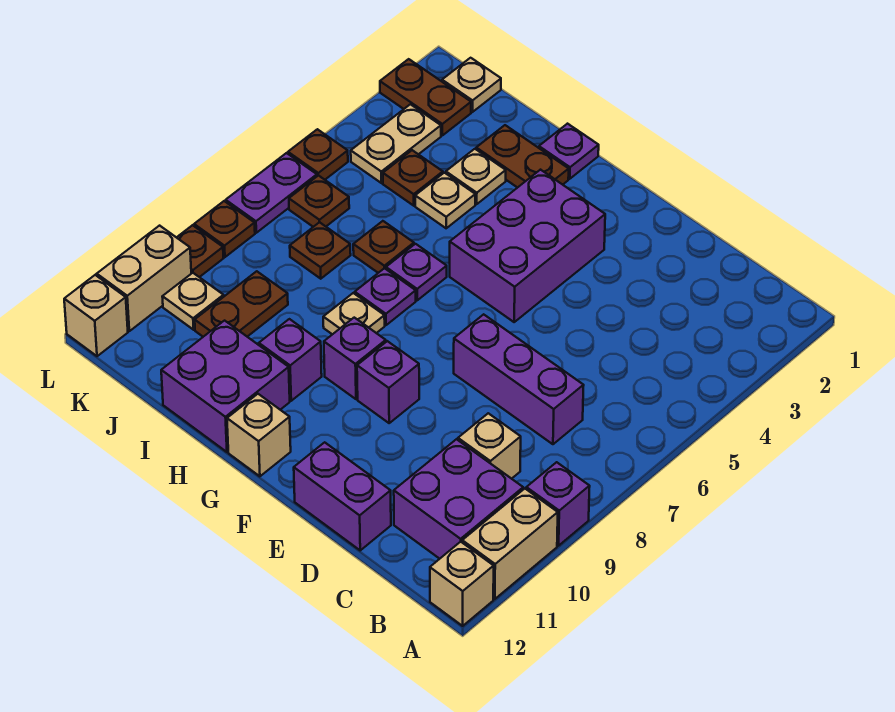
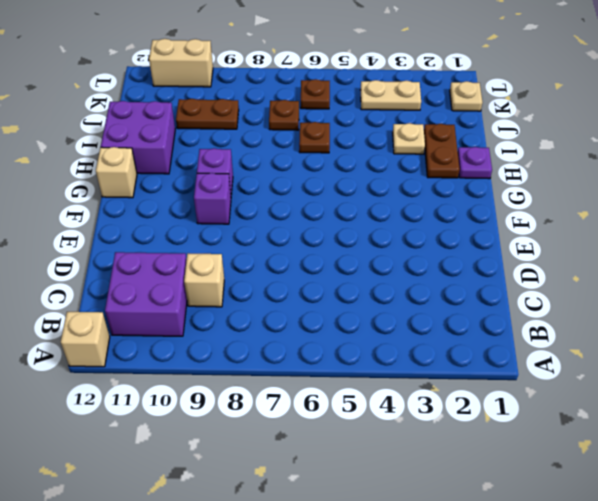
none -> purple brick A9 level 1
none -> tan brick A10:A11 level 1
none -> purple brick C7:E7 level 1
none -> purple brick D12:E12 level 1

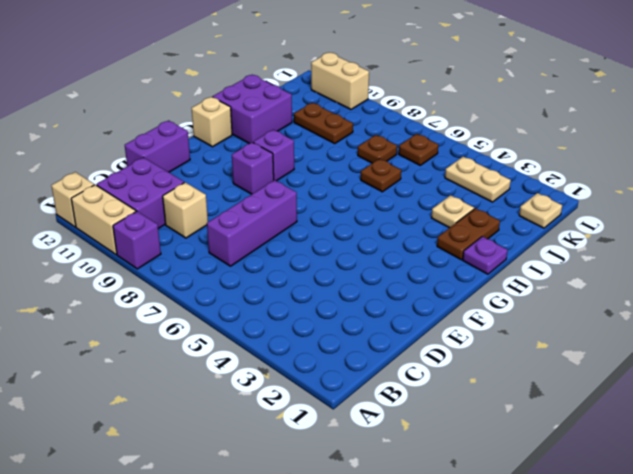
none -> purple brick F3:G5 level 1
none -> purple plate H6 level 1
none -> purple plate H7 level 1
none -> tan plate H8 level 1

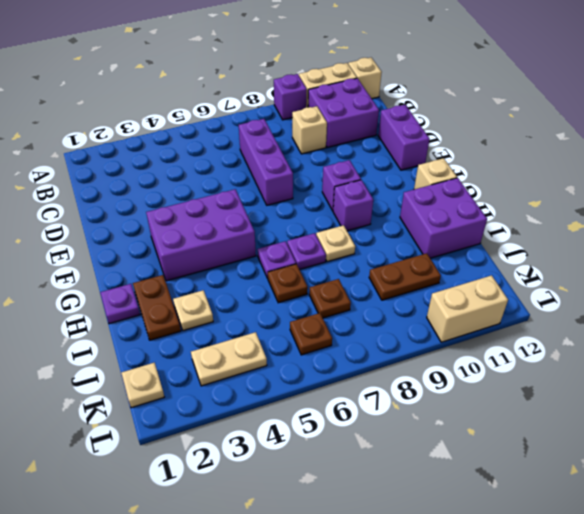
none -> purple brick H10 level 1
none -> tan plate I4 level 1
none -> brown plate J4 level 1
none -> brown plate K2:L2 level 1

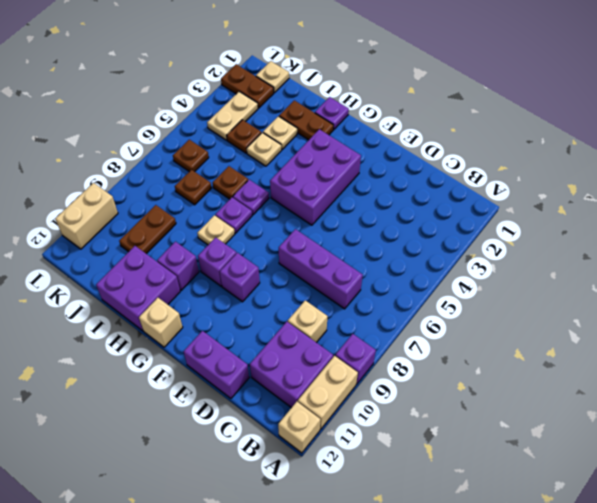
none -> tan plate K10 level 1
none -> brown plate L5 level 1
none -> purple plate L6:L7 level 1
none -> brown plate L8 level 1

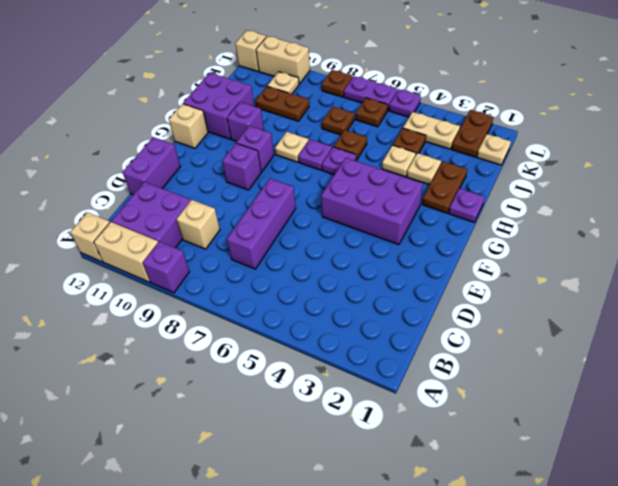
purple plate L5 level 1 -> brown plate L5 level 1
none -> brown plate L9 level 1

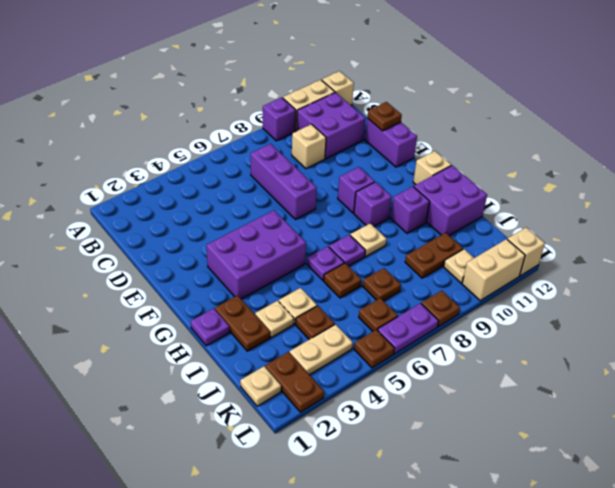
brown plate D12 level 2 -> brown plate L9 level 1

